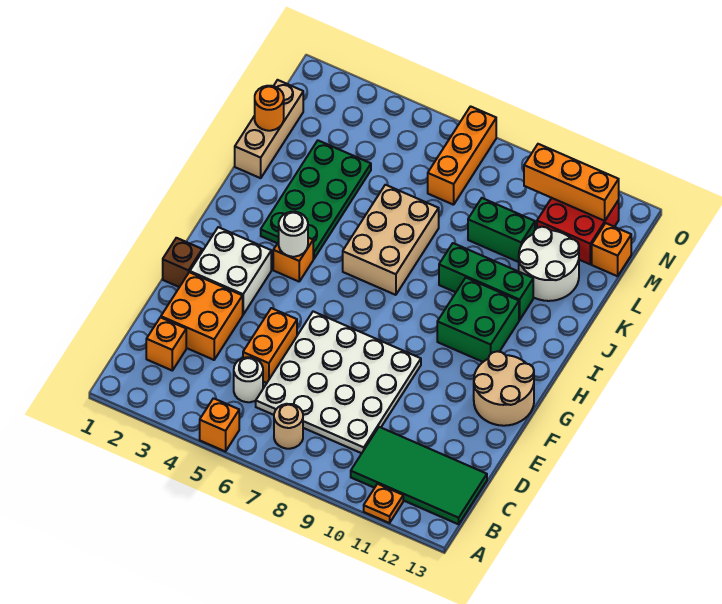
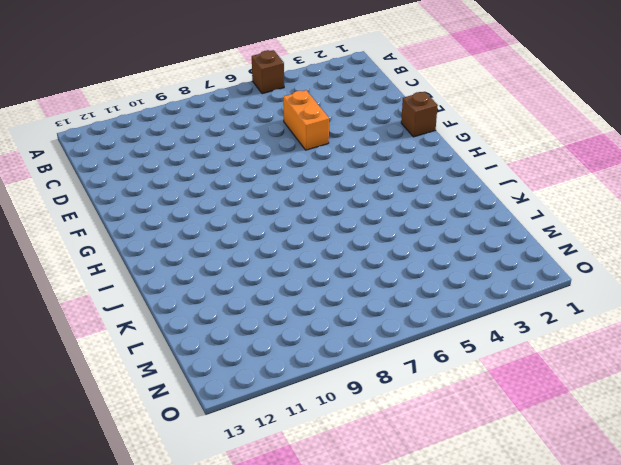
brown brick A5 level 1 -> orange brick A5 level 1
none -> orange plate A11 level 1
none -> tan round brick B7 level 1
none -> green tile B10:C13 level 1

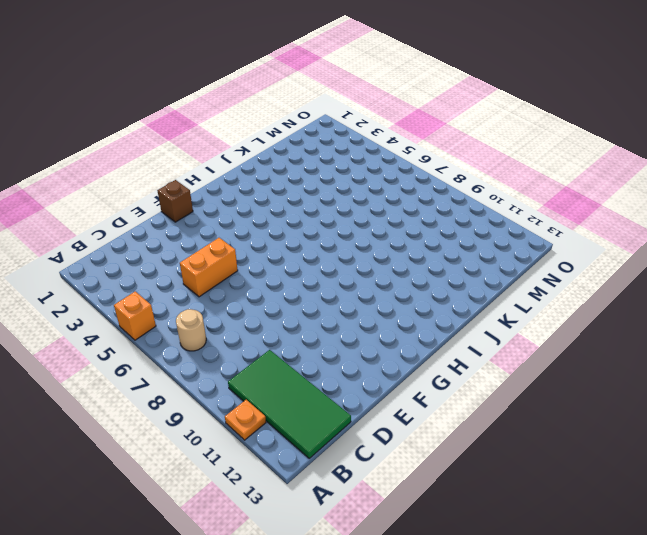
none -> orange brick C2 level 1
none -> white round brick C5 level 1
none -> white plate C6:F9 level 1

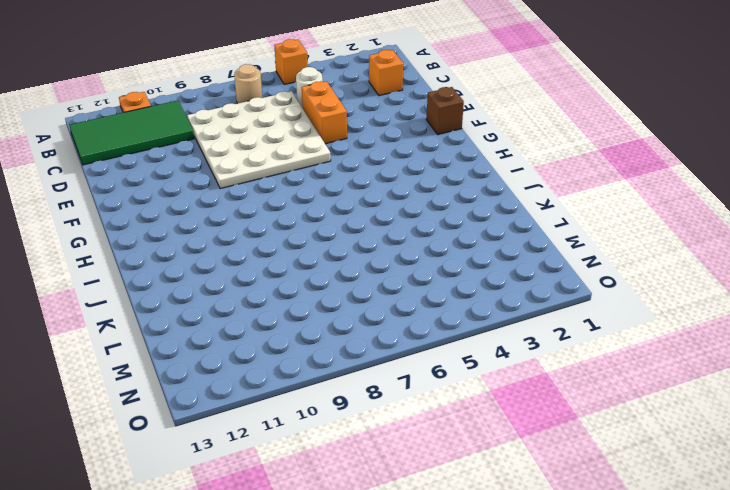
none -> orange brick D2:E3 level 1
none -> white brick F2:G3 level 1
none -> tan round brick F12:G13 level 1

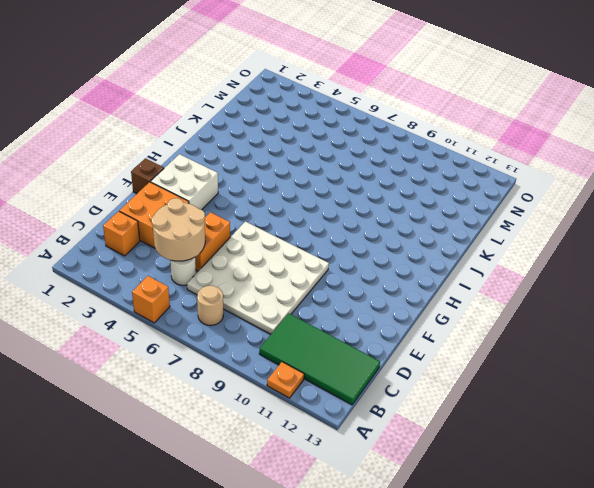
tan round brick C4:D5 level 2 -> tan round brick F12:G13 level 1
none -> orange brick H4 level 1
none -> green brick H10:I11 level 1
none -> green plate I3:L4 level 1

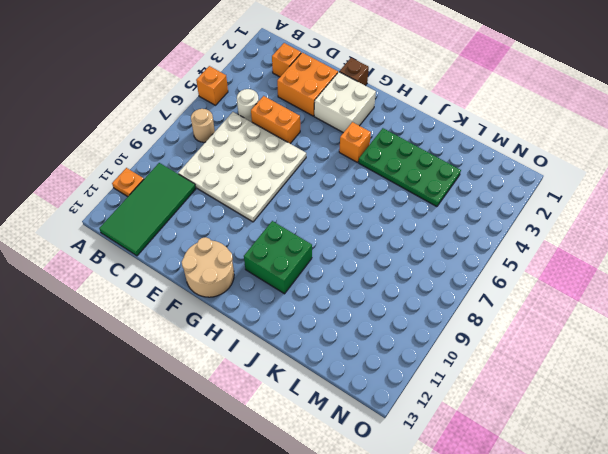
none -> tan brick I6:K7 level 1
none -> green brick J9:J11 level 1
none -> tan brick K1:M1 level 1

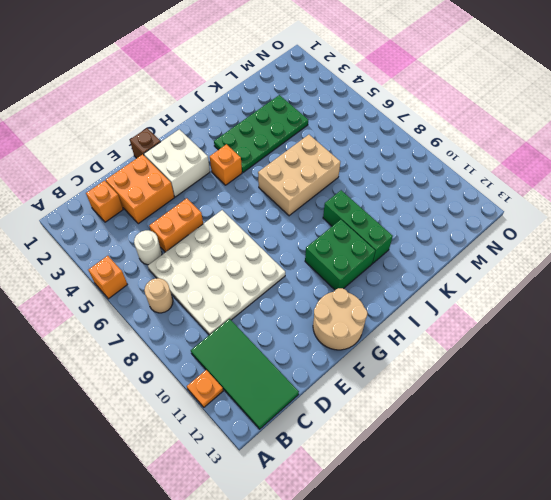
none -> tan brick K1:M1 level 1
none -> white round brick K11:L12 level 1
none -> green brick L9:L10 level 1

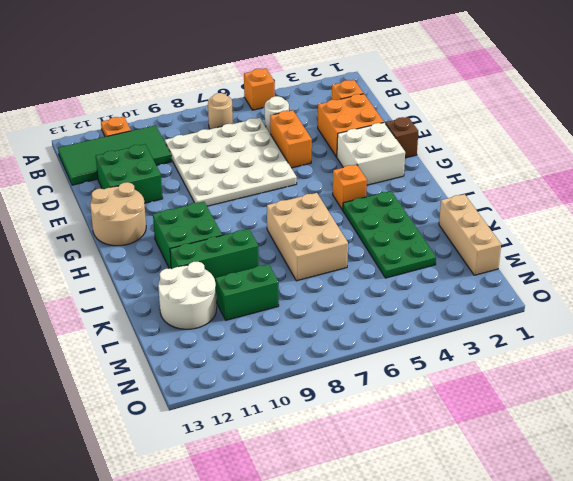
green brick D11:E12 level 1 -> none
none -> orange brick M7:O7 level 1
none -> red brick M11:N12 level 1
none -> orange brick M13 level 1

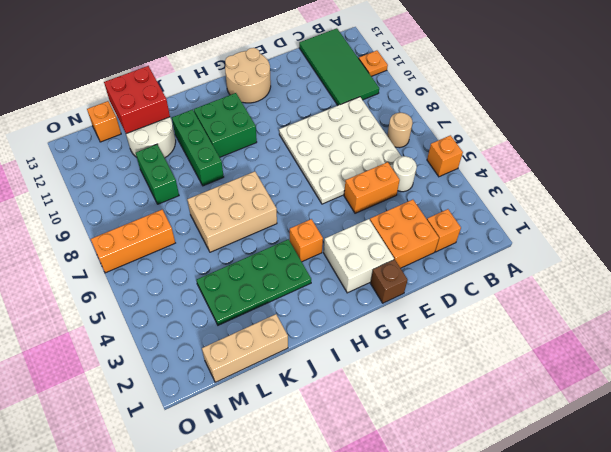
red brick K12:L13 level 2 -> red brick M11:N12 level 1
none -> white round brick H4 level 2
none -> orange round brick L1 level 2
none -> orange brick N10:N12 level 2

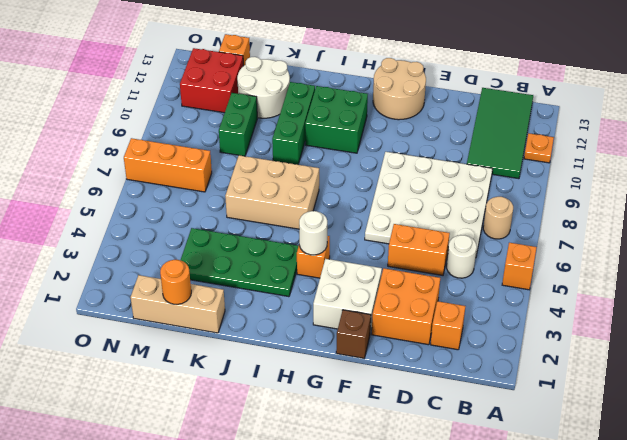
none -> orange brick N10:N12 level 2

